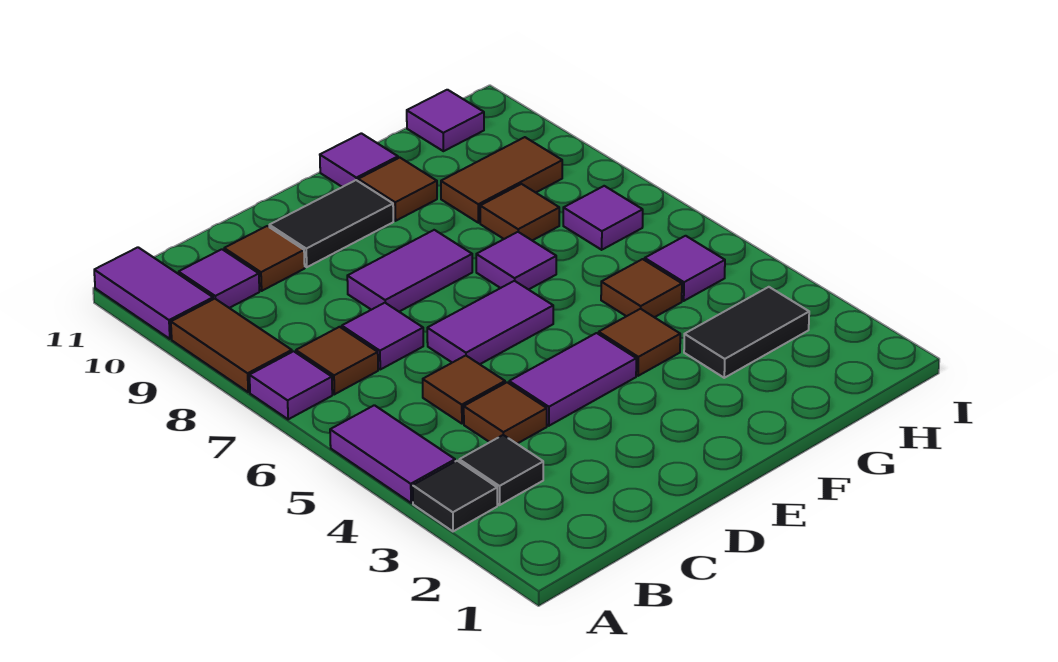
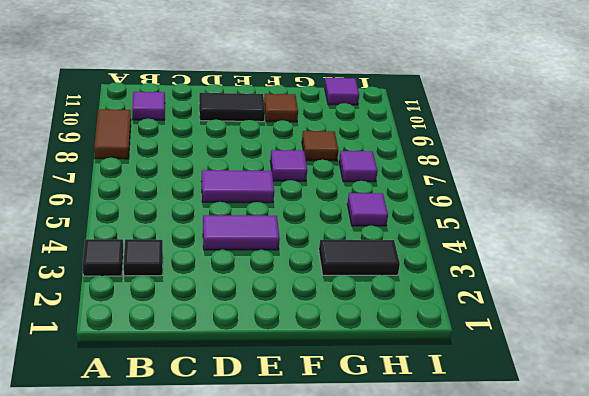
none -> purple tile A4:A5 level 1
none -> purple tile A7 level 1
none -> purple tile A10:A11 level 1

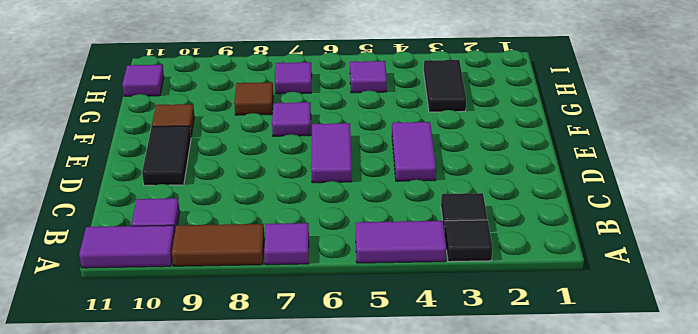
none -> brown tile B7 level 1
none -> brown tile C4 level 1
none -> brown tile C5 level 1

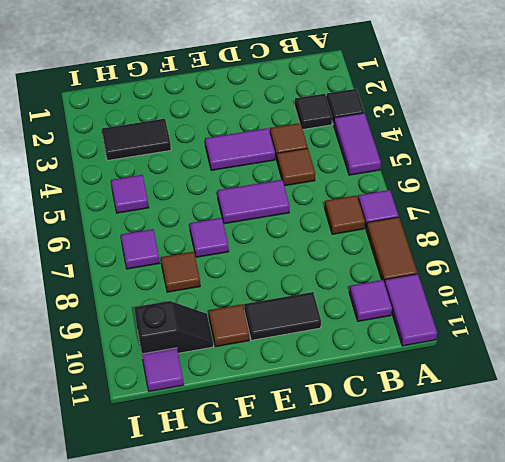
black slope G10:H10 level 1 top H -> none
none -> purple tile C7 level 1
none -> brown tile C10 level 1
none -> purple tile D8:E8 level 1

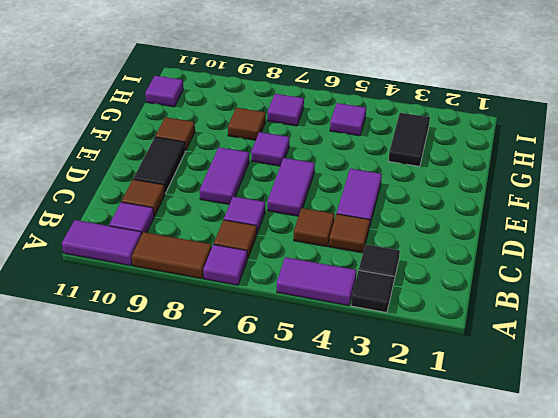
none -> brown tile F4 level 1
none -> purple tile F11 level 1
none -> brown tile G5 level 1

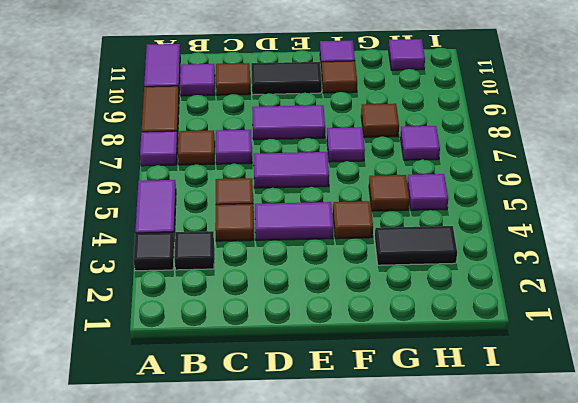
none -> brown tile G9:H9 level 1

